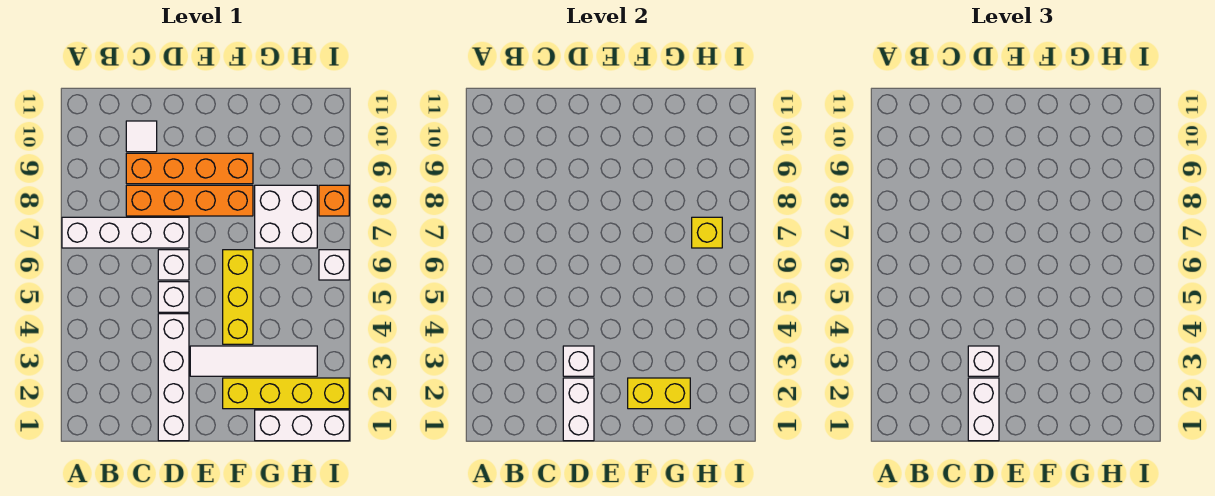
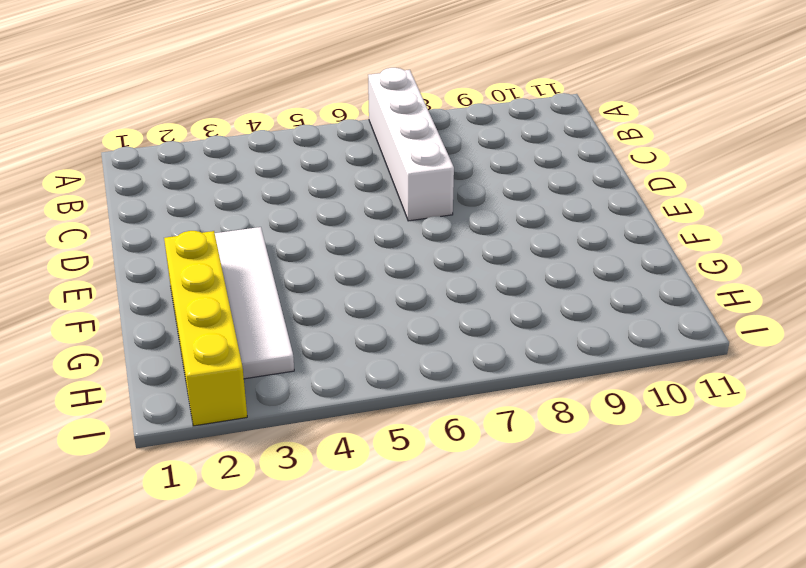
none -> orange brick C8:F8 level 1
none -> orange brick C9:F9 level 1
none -> white tile C10 level 1

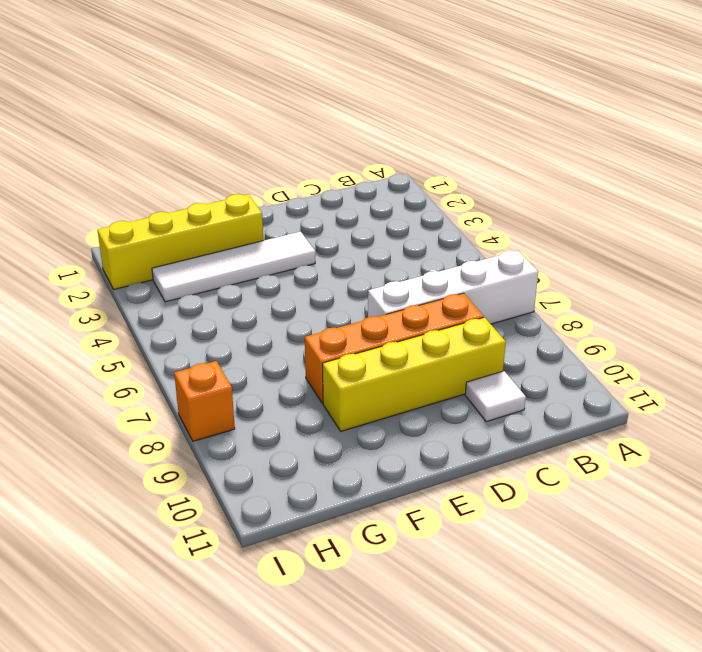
yellow brick C9:F9 level 1 -> orange brick C9:F9 level 1
none -> white brick D1:D4 level 1
none -> white brick D5 level 1
none -> white brick D6 level 1

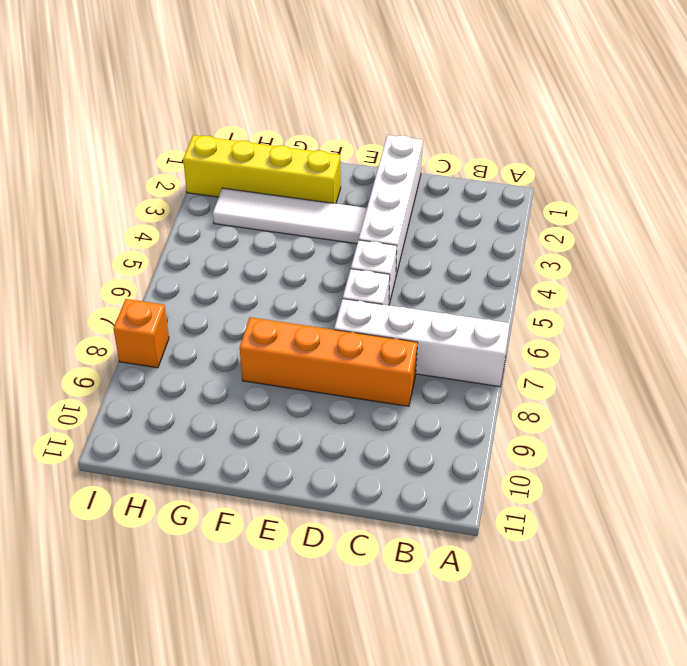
none -> orange brick C9:F9 level 1
none -> white tile C10 level 1
none -> yellow brick F4:F6 level 1

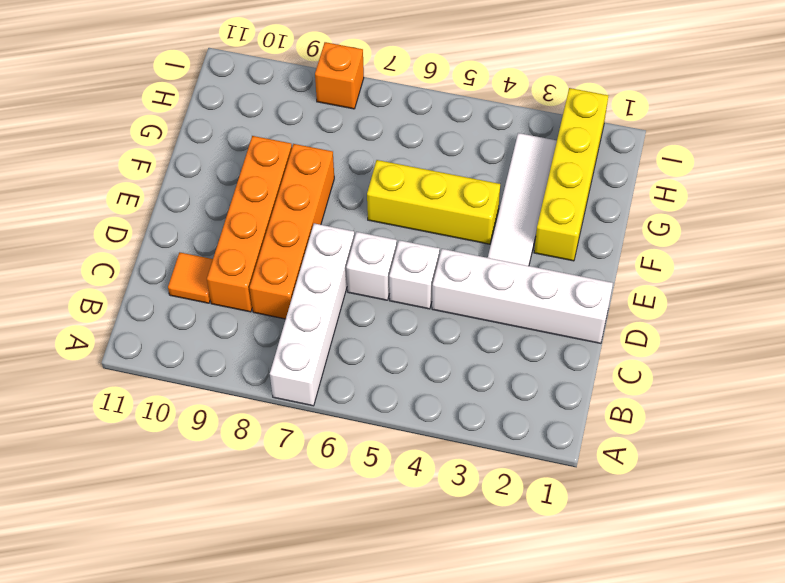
orange tile C10 level 1 -> white tile C10 level 1
none -> white brick G1:I1 level 1
none -> white brick G7:H8 level 1
none -> white brick I6 level 1

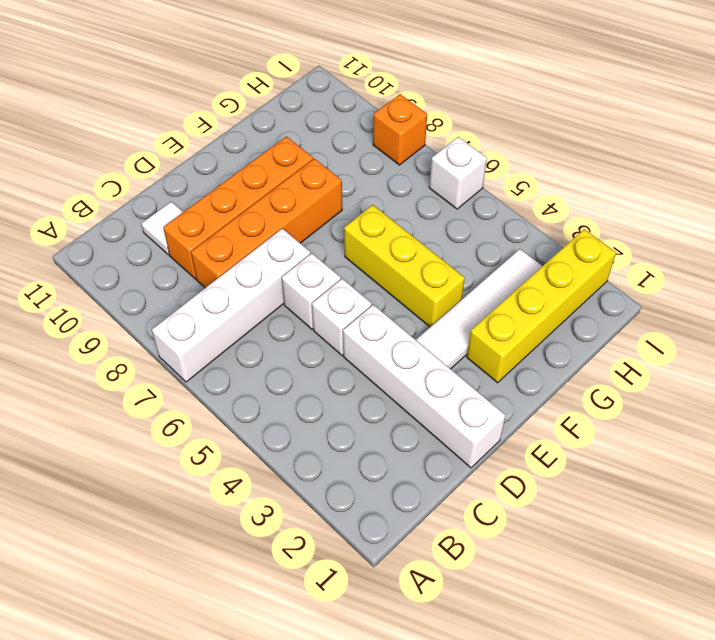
none -> white brick G1:I1 level 1
none -> white brick G7:H8 level 1
none -> white brick D1:D2 level 2

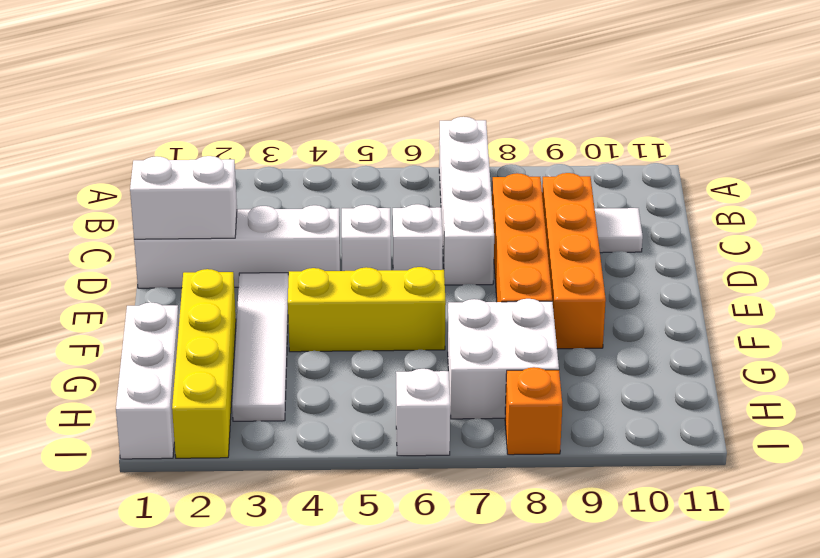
none -> white brick D3 level 2
none -> yellow brick F2:G2 level 2
none -> yellow brick H7 level 2

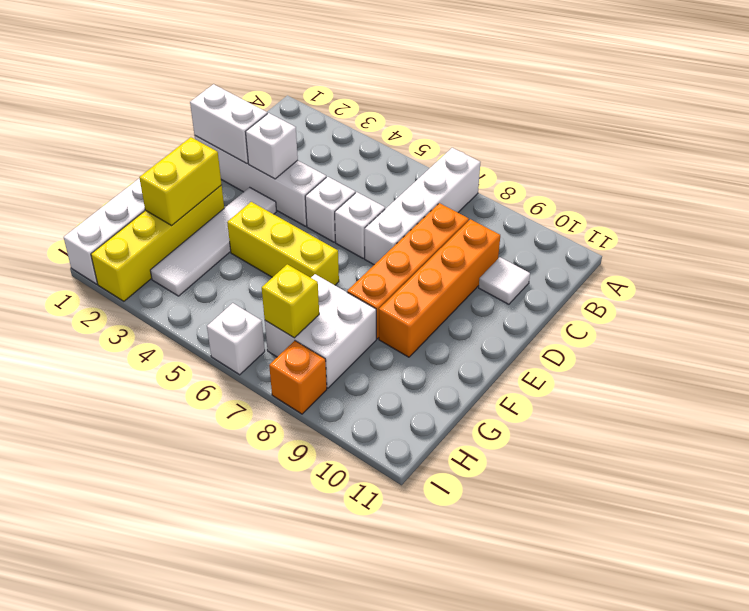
none -> white brick D1:D2 level 3
none -> white brick D3 level 3

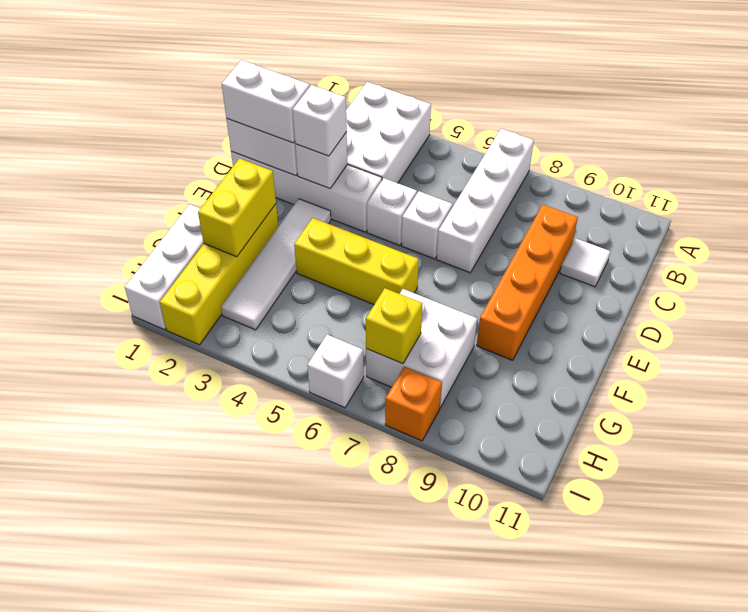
white brick A3:C4 level 1 -> none
none -> orange brick C8:F8 level 1

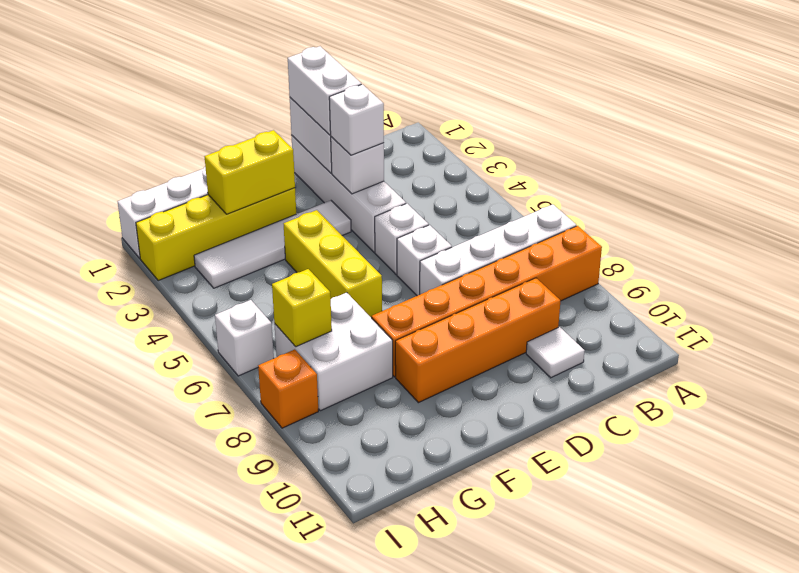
orange brick A8:F8 level 1 -> orange brick C8:F8 level 1

